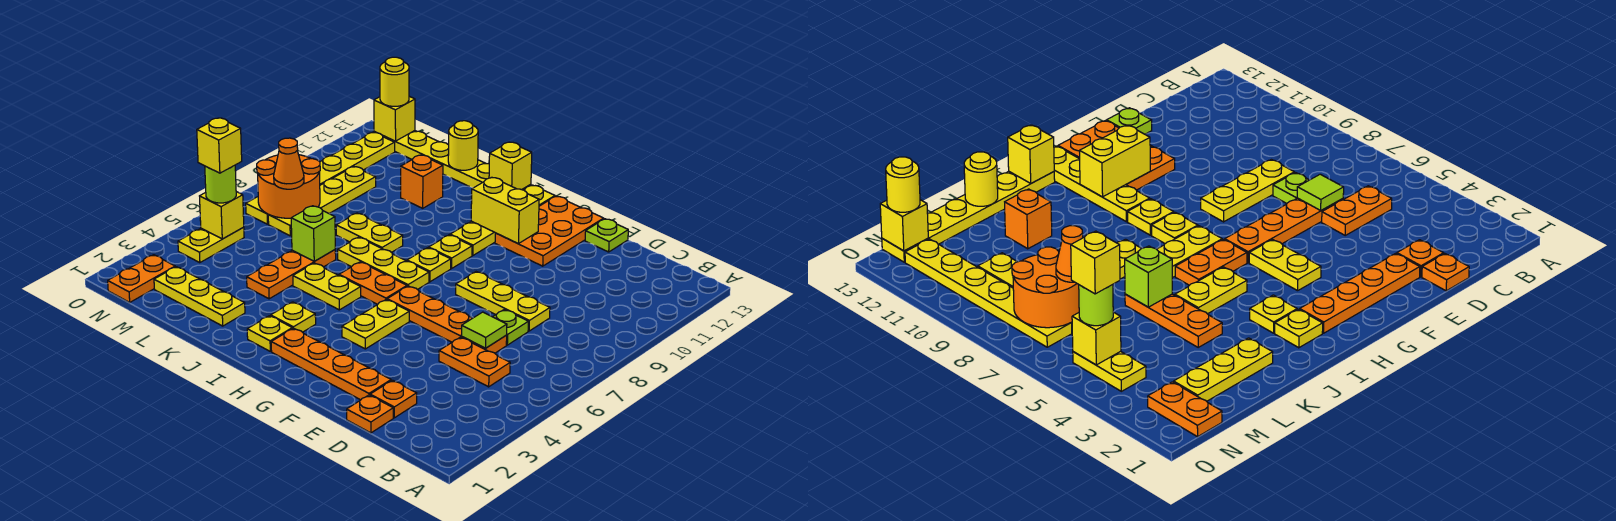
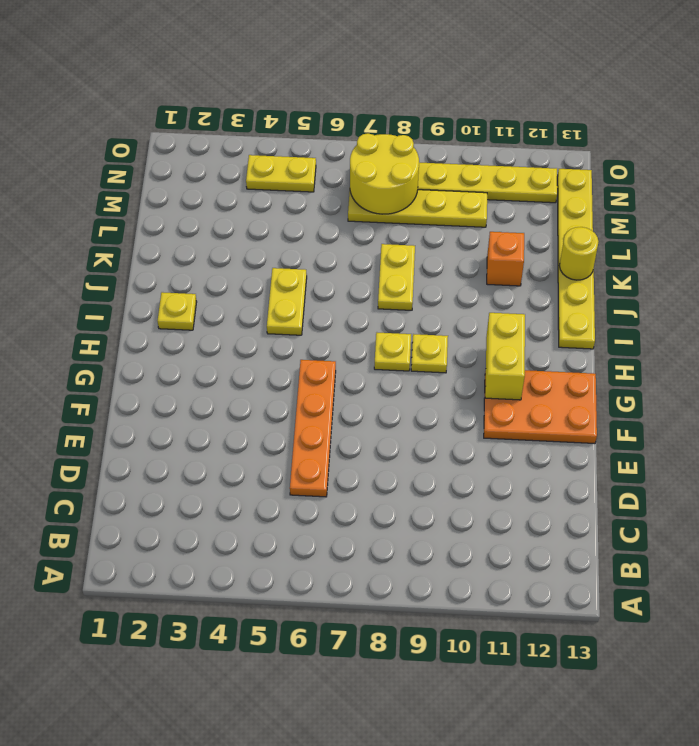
yellow round brick M7:N8 level 2 -> orange round brick M7:N8 level 2
none -> orange plate C5:D5 level 1
none -> orange plate D1 level 1
none -> orange plate D2 level 1
none -> lime plate D7 level 1

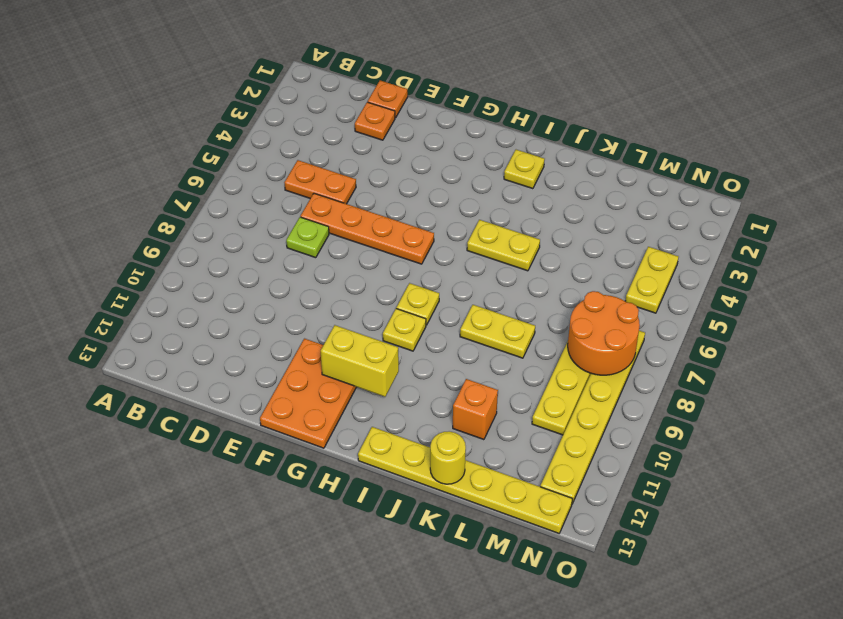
none -> yellow plate D8:F8 level 1
none -> orange plate E2:H2 level 1
none -> lime plate E13 level 1
none -> yellow plate G4:G5 level 1

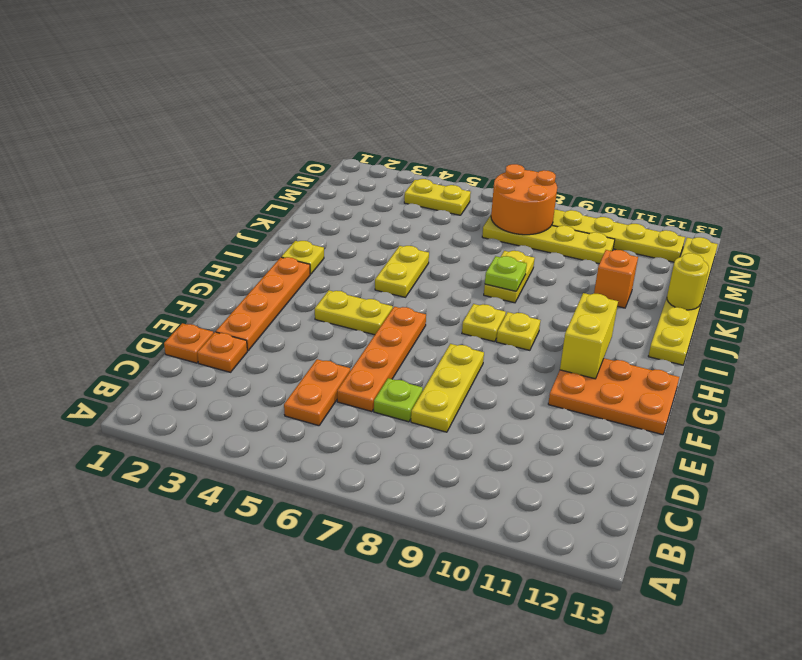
lime plate J8 level 2 -> lime plate E13 level 1
none -> orange plate H6:I6 level 1
none -> yellow plate H7:J7 level 1
none -> yellow plate H10:H13 level 1
none -> yellow plate I3 level 1

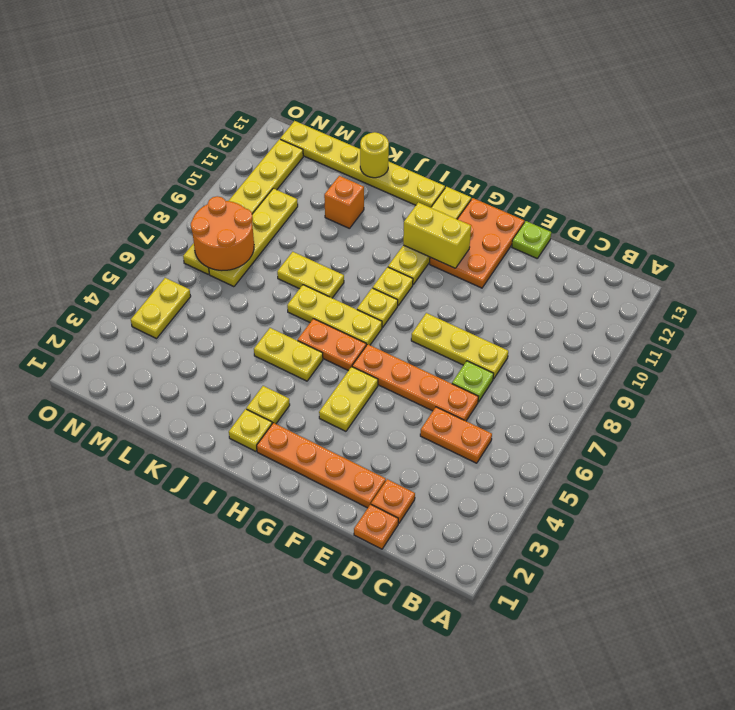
none -> yellow plate K2:M2 level 1
none -> orange plate K4:K6 level 1
none -> orange plate N1:N2 level 1
none -> lime tile D6 level 2

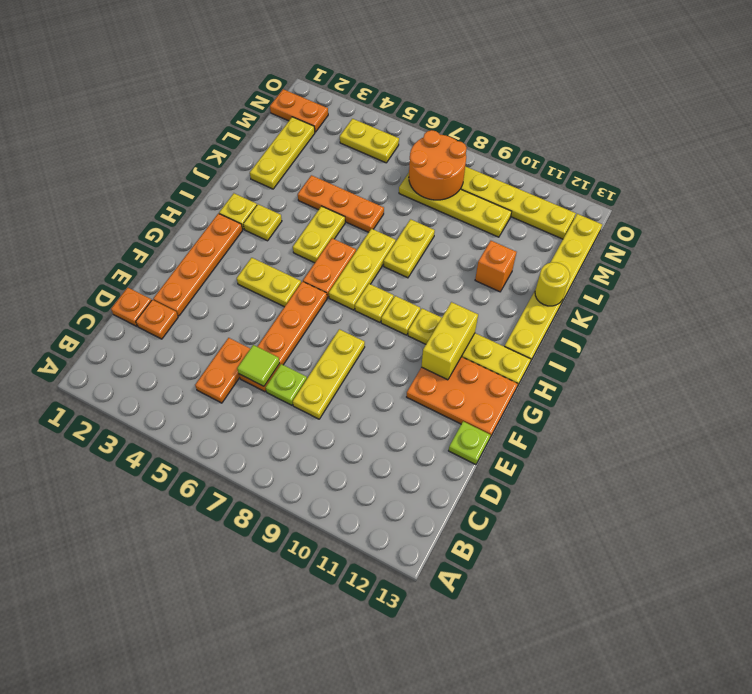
none -> yellow brick I13 level 2
none -> lime brick K6 level 2
none -> yellow brick N5 level 2
none -> yellow brick N13 level 2

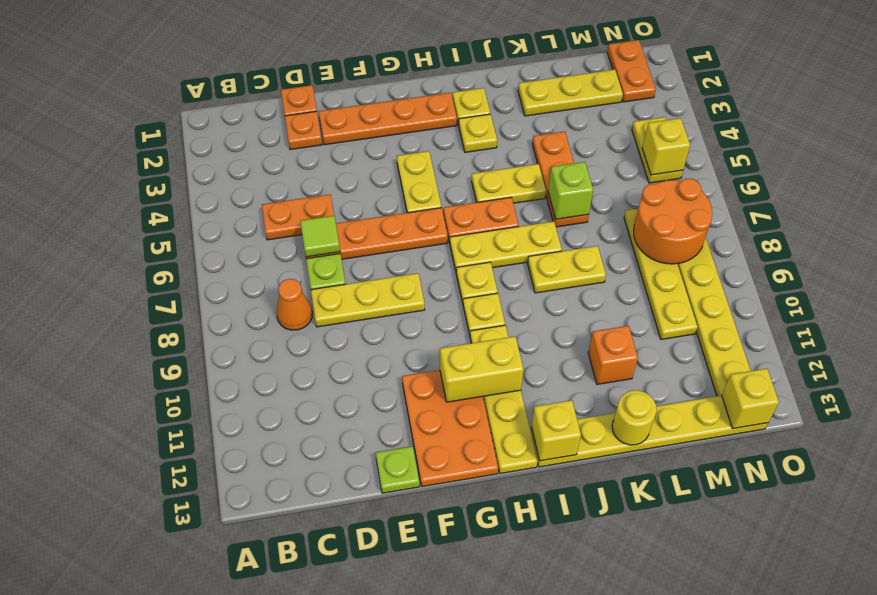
orange cone C8 level 1 -> orange cone M7 level 3
none -> lime round brick N5 level 3
none -> yellow round brick N13 level 3
none -> yellow brick N5 level 4

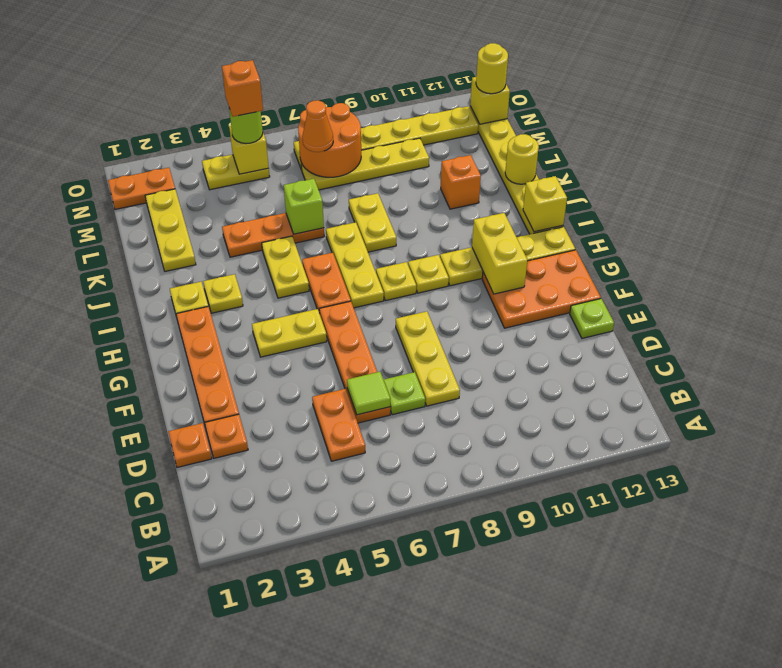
orange brick N5 level 4 -> yellow brick N5 level 4

